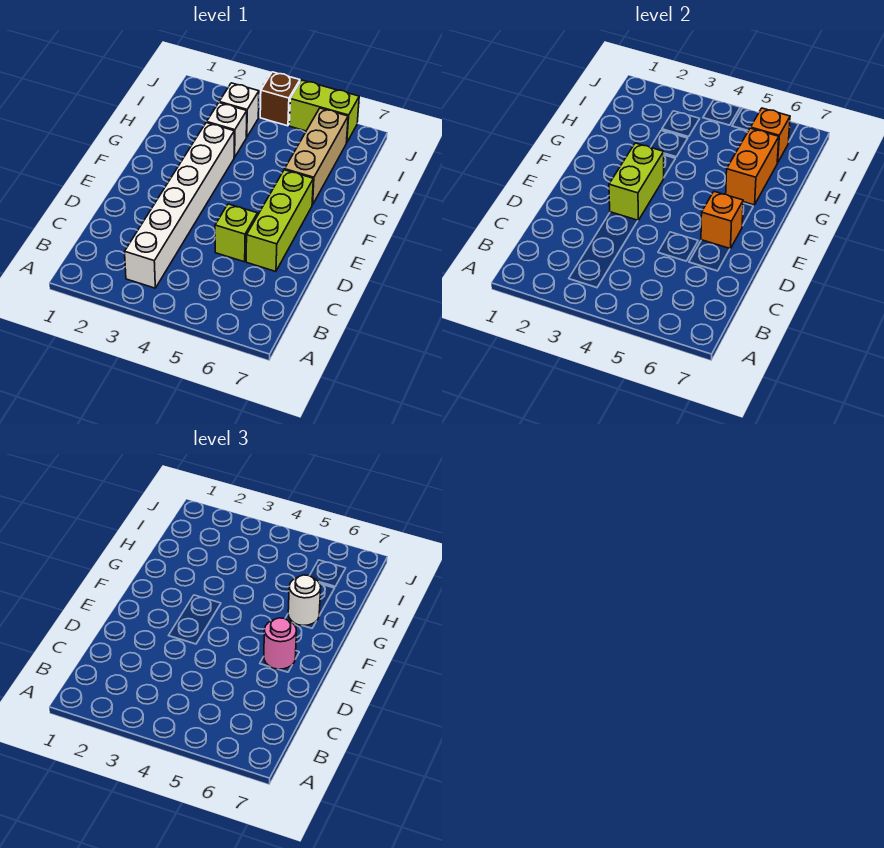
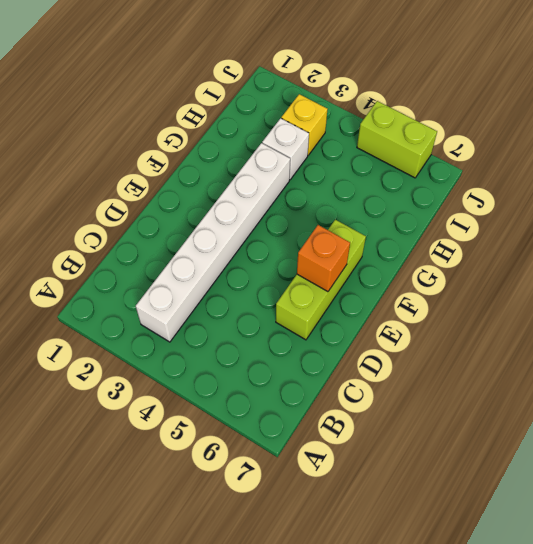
yellow brick I3 level 1 -> white brick I3 level 1
none -> lime brick D5 level 1
none -> tan brick G6:I6 level 1
none -> brown brick J4 level 1

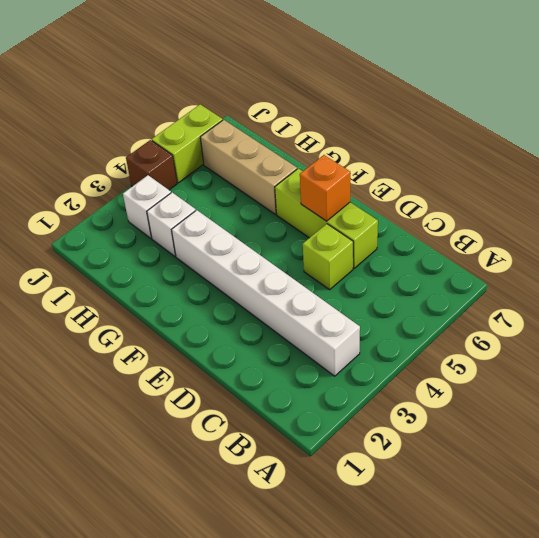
none -> lime brick E3:F3 level 2
none -> orange brick G6:H6 level 2
none -> orange brick I6 level 2

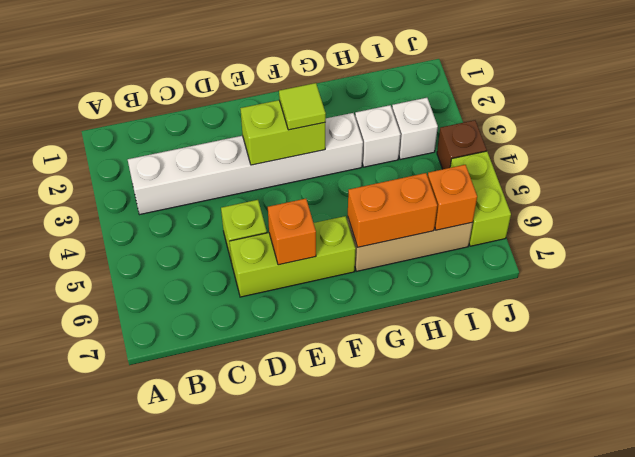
lime tile F3 level 3 -> none
none -> pink round brick E6 level 3
none -> white round brick G6 level 3

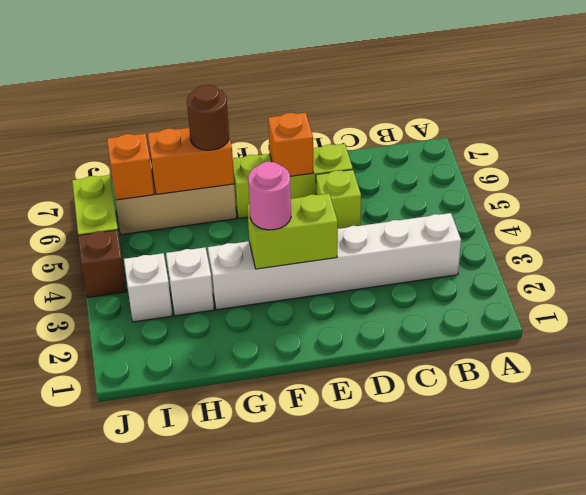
pink round brick F3 level 3 -> pink round brick E6 level 3
brown round brick G6 level 3 -> white round brick G6 level 3

